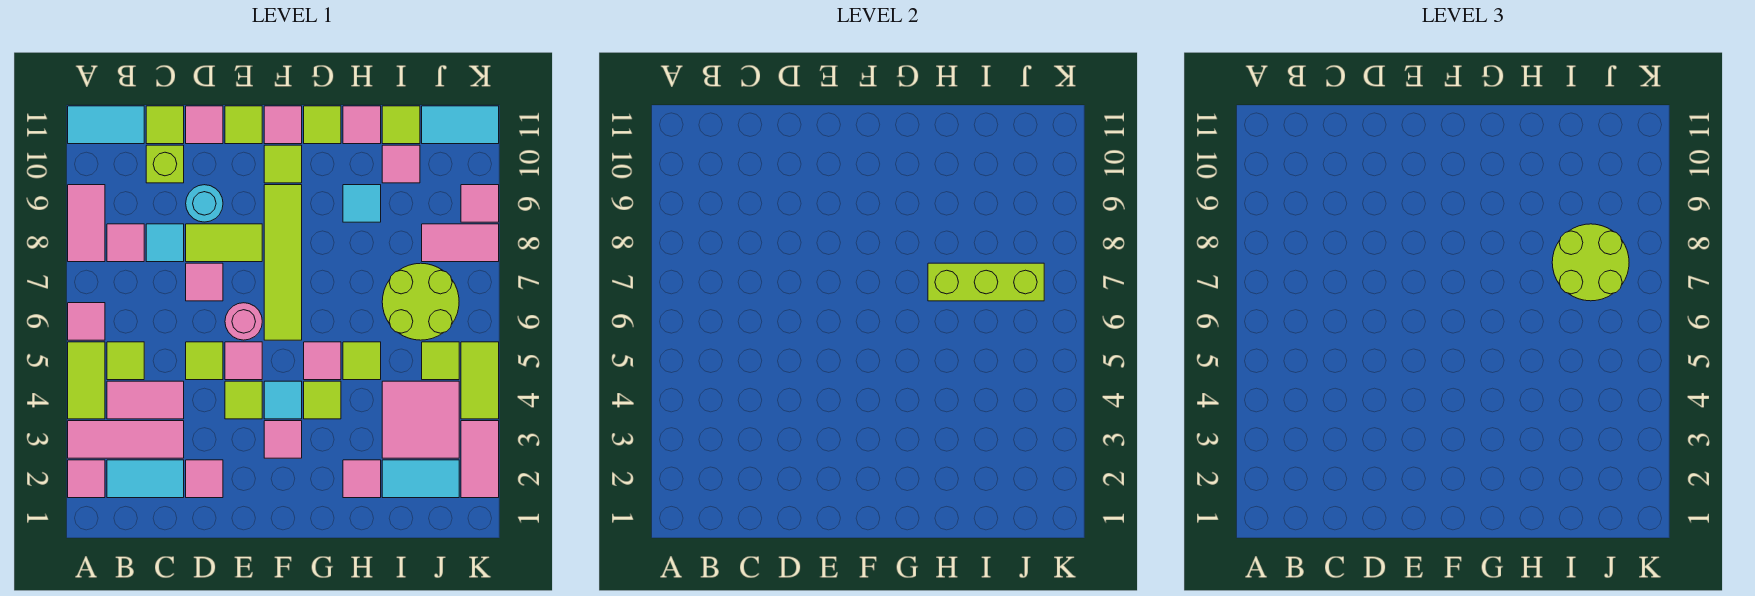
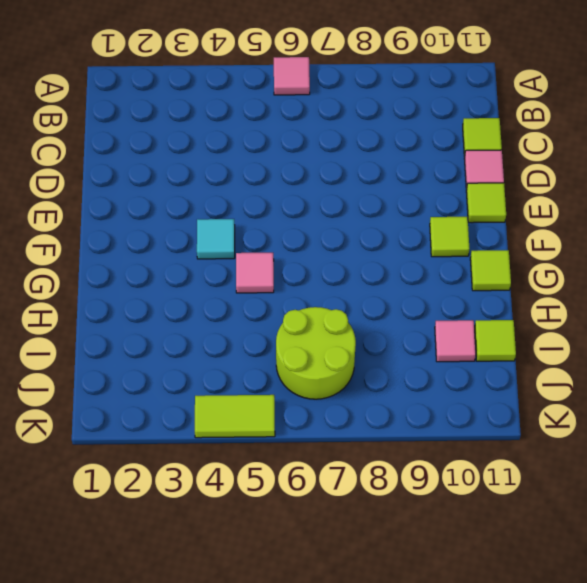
none -> pink tile A2 level 1
none -> pink tile A3:C3 level 1
none -> lime tile A4:A5 level 1
none -> pink tile A8:A9 level 1

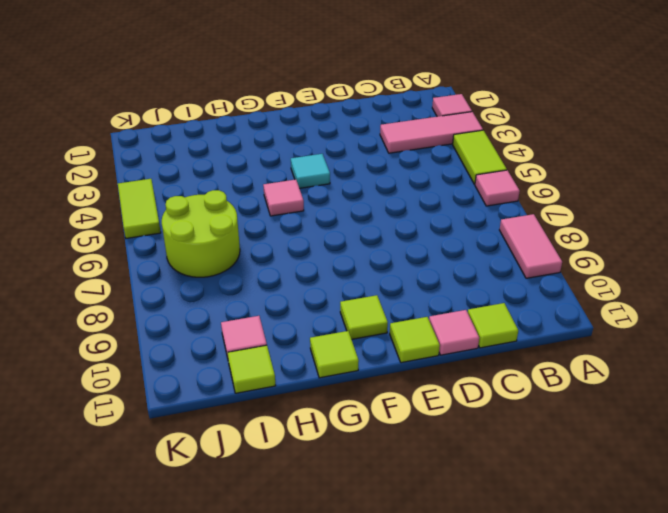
none -> cyan tile A11:B11 level 1
none -> cyan tile B2:C2 level 1
none -> pink tile B4:C4 level 1
none -> lime tile B5 level 1

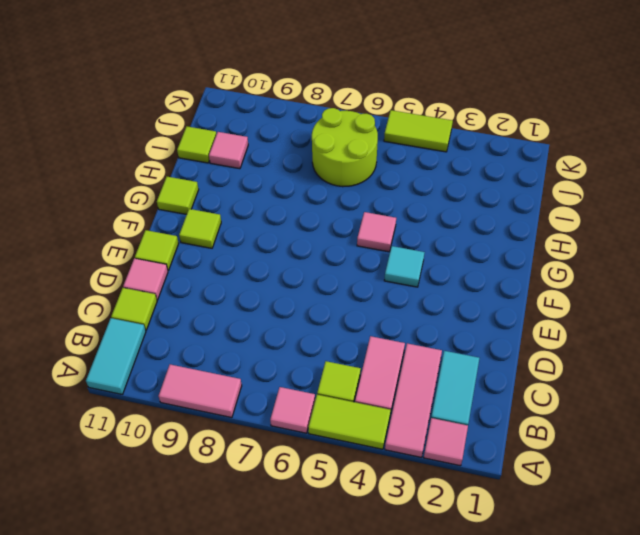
none -> pink tile B8 level 1
none -> cyan tile C8 level 1
none -> lime brick C10 level 1
none -> pink tile D2 level 1

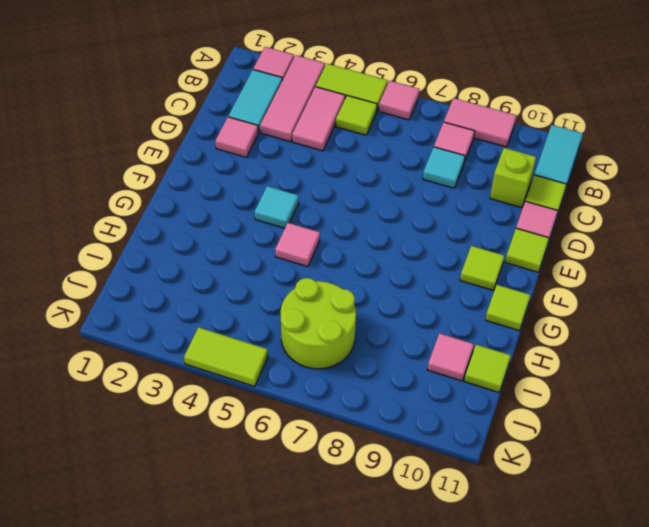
none -> lime tile D5 level 1
none -> pink tile D7 level 1
none -> lime tile D8:E8 level 1
none -> cyan round brick D9 level 1

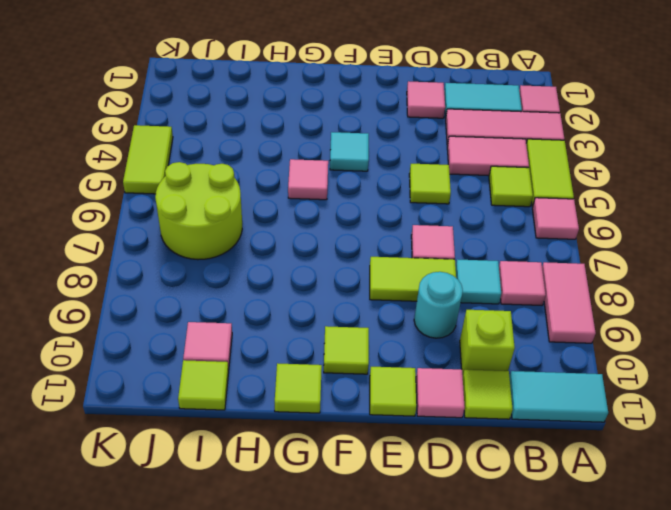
none -> lime tile E4 level 1
none -> pink tile E5 level 1
none -> pink round brick E6 level 1
none -> pink tile F3 level 1

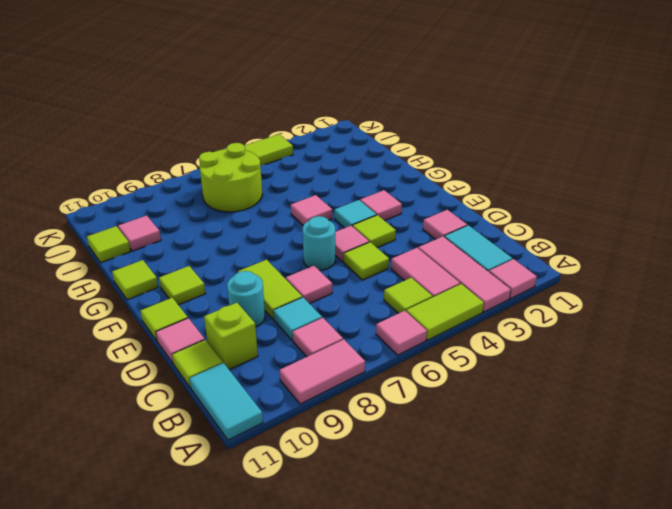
cyan round brick E6 level 1 -> pink round brick E6 level 1
none -> lime tile F6:F9 level 1
none -> pink tile F11 level 1
none -> lime tile G4 level 1
none -> pink tile H2 level 1

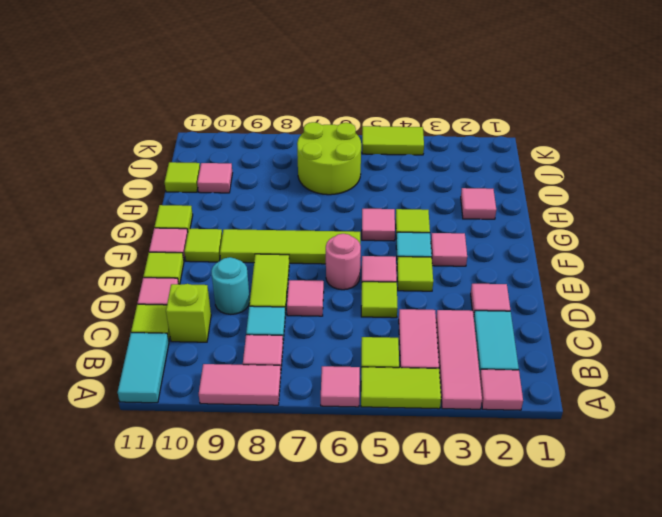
none -> lime tile H5 level 1
none -> cyan tile H9 level 1
none -> pink tile H11 level 1
none -> cyan tile I2:J2 level 1

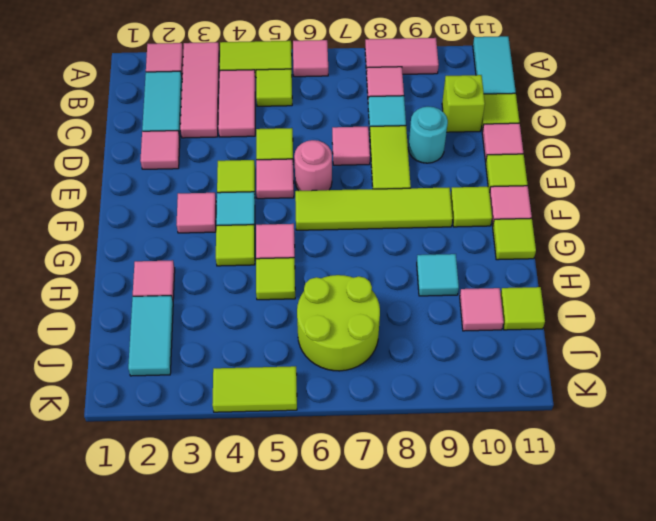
none -> pink tile H11 level 1
none -> pink tile I3:J4 level 1
none -> lime tile J5 level 1
none -> pink tile J8:K8 level 1

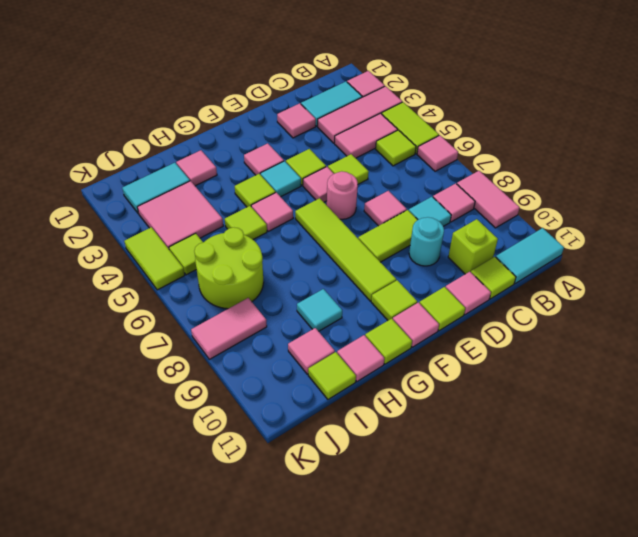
none -> cyan tile J11:K11 level 1
none -> pink tile K2:K3 level 1
none -> pink tile K9 level 1
none -> lime brick H7:J7 level 2

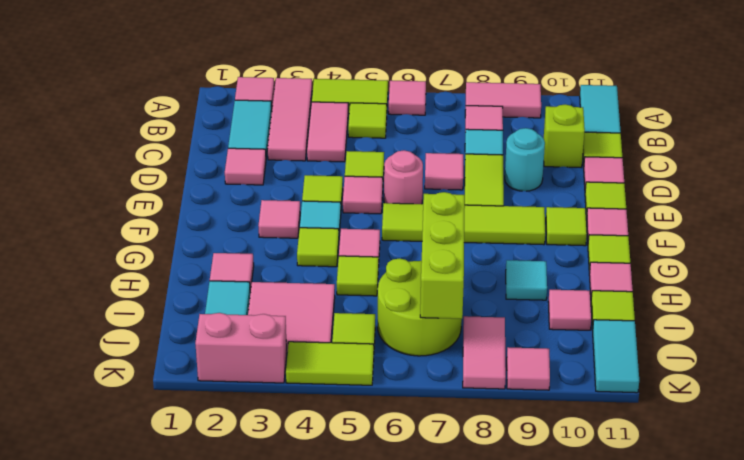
pink brick K2:K3 level 1 -> pink tile K2:K3 level 1
none -> lime round brick I7:J8 level 3

